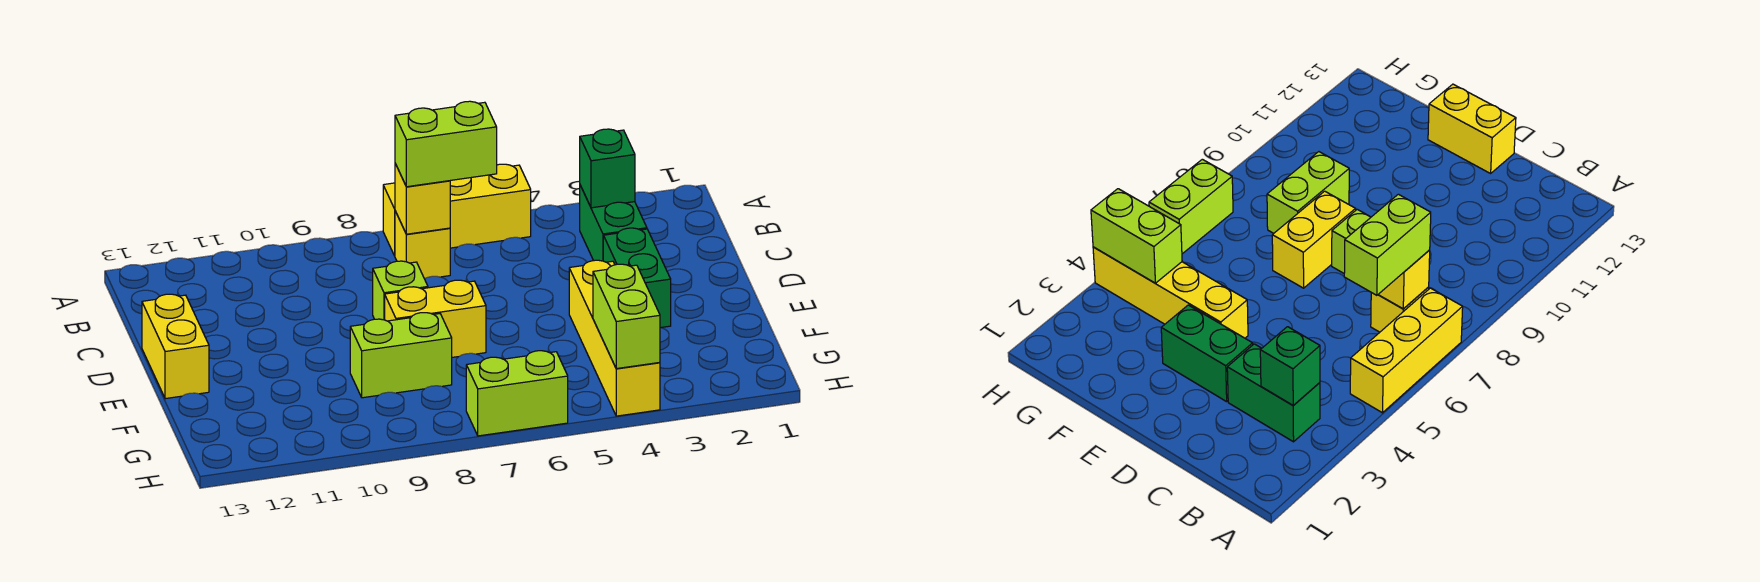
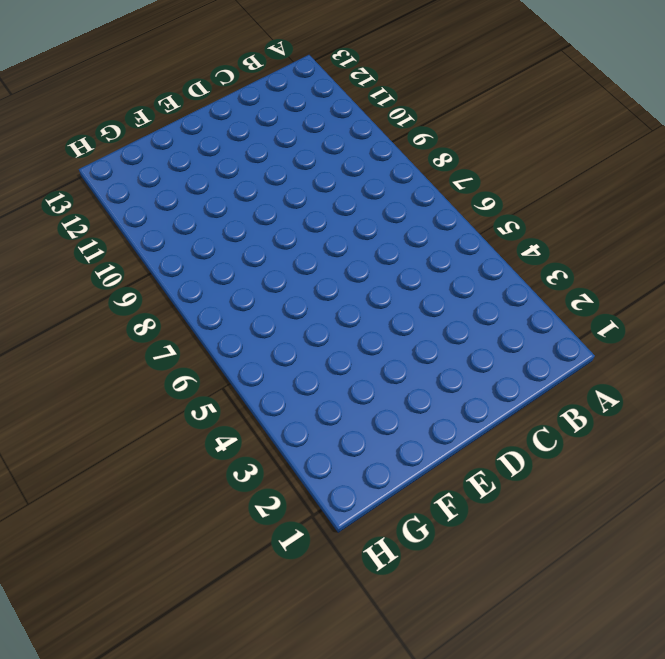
none -> yellow brick A5:A7 level 1
none -> green brick B3:C3 level 1
none -> yellow brick B7 level 1

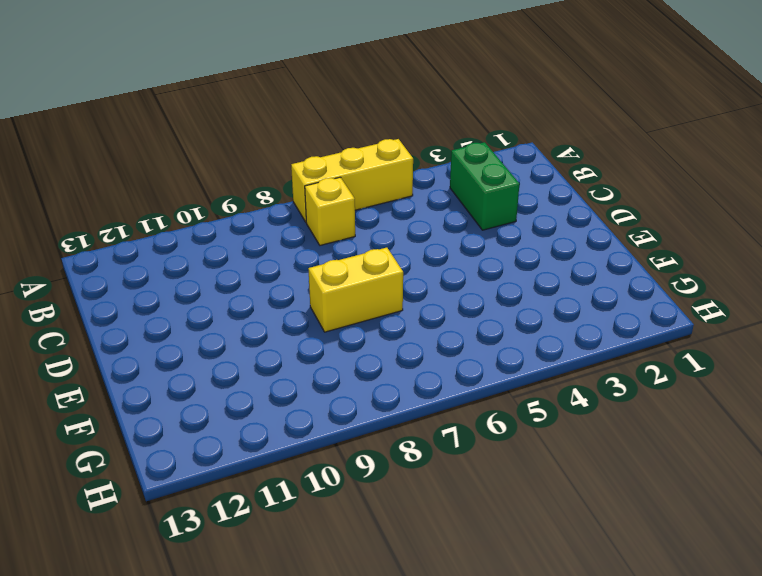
none -> green brick D3:E3 level 1
none -> lime brick D8 level 1
none -> yellow brick D13:E13 level 1

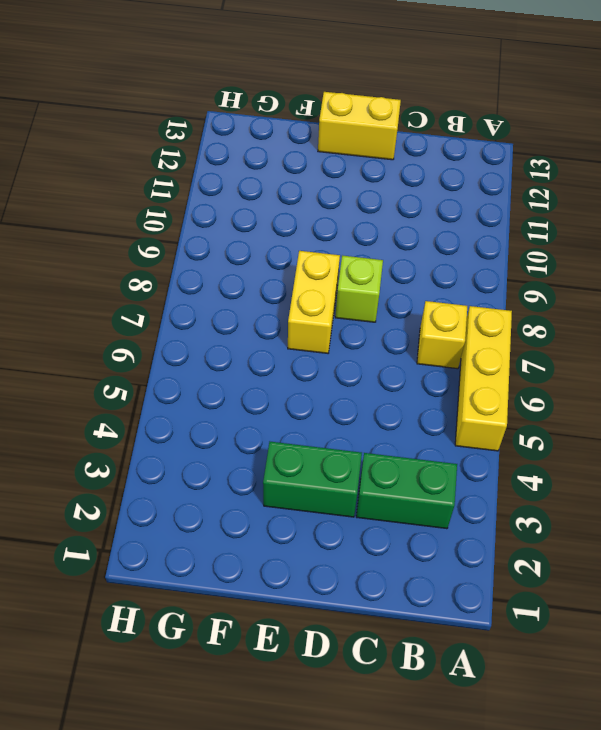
none -> yellow brick E4:H4 level 1
none -> lime brick F8:F9 level 1
none -> lime brick H6:H7 level 1

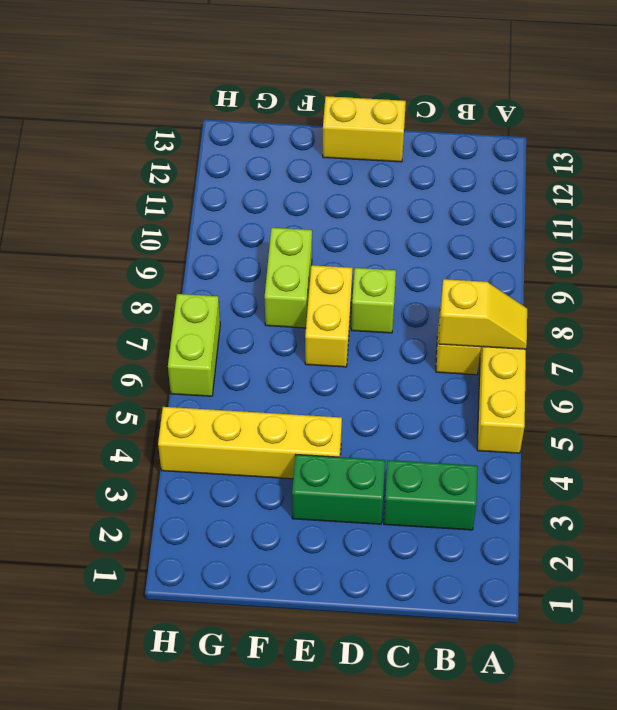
yellow slope A7:B7 level 2 top B -> yellow brick B7 level 2
none -> green brick B3 level 2
none -> lime brick G4:H4 level 2
none -> lime brick B6:B7 level 3

